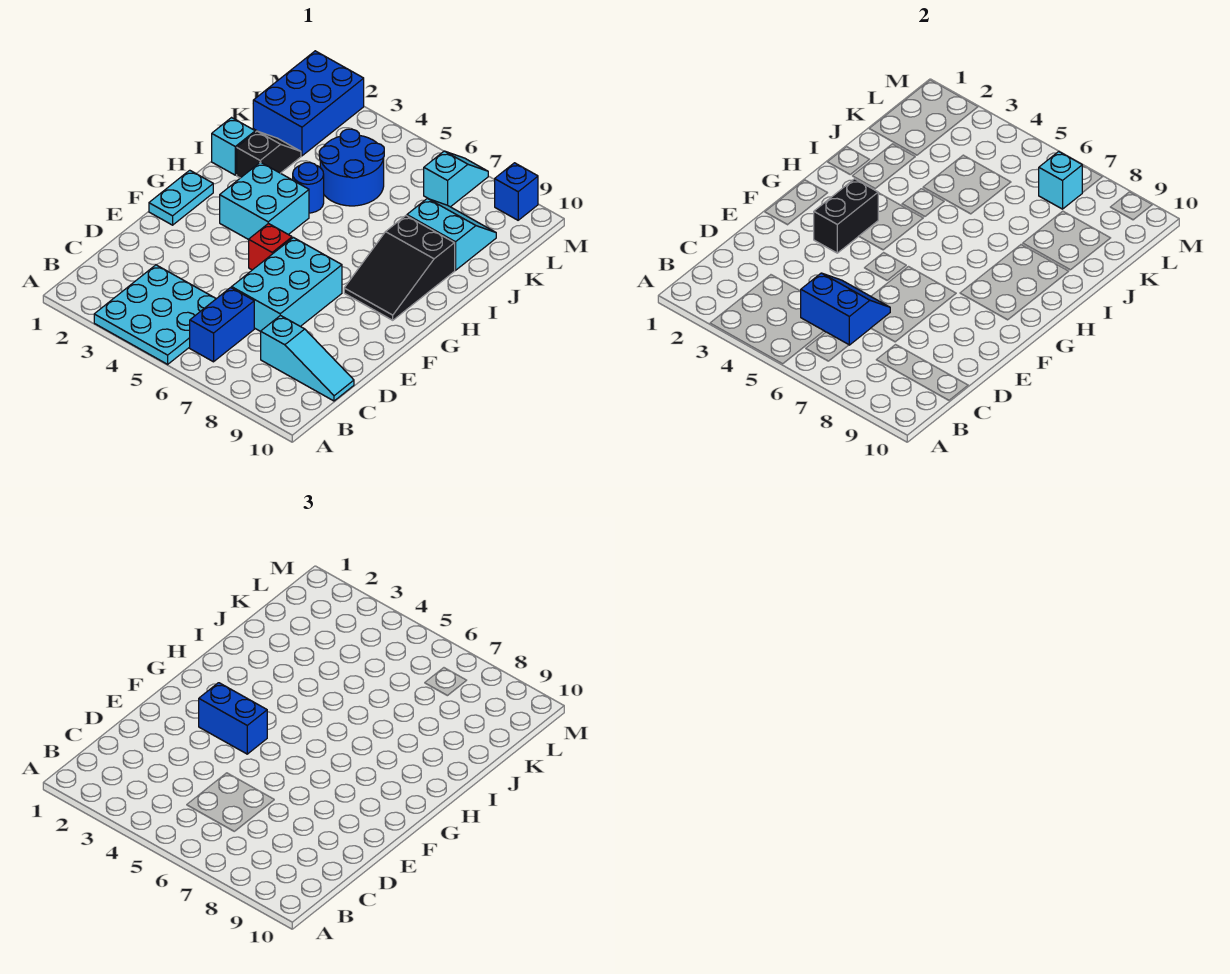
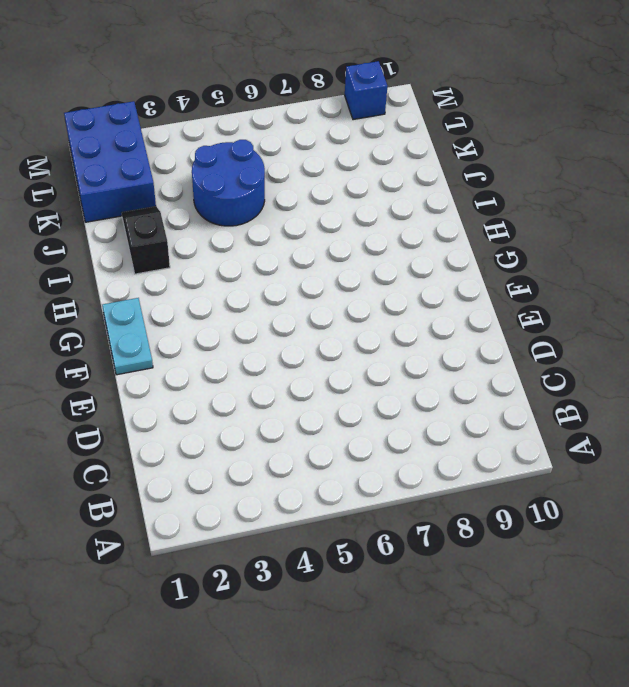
none -> cyan plate A3:C5 level 1
none -> blue brick B6:C6 level 1
none -> cyan slope C8:C10 level 1 top 8

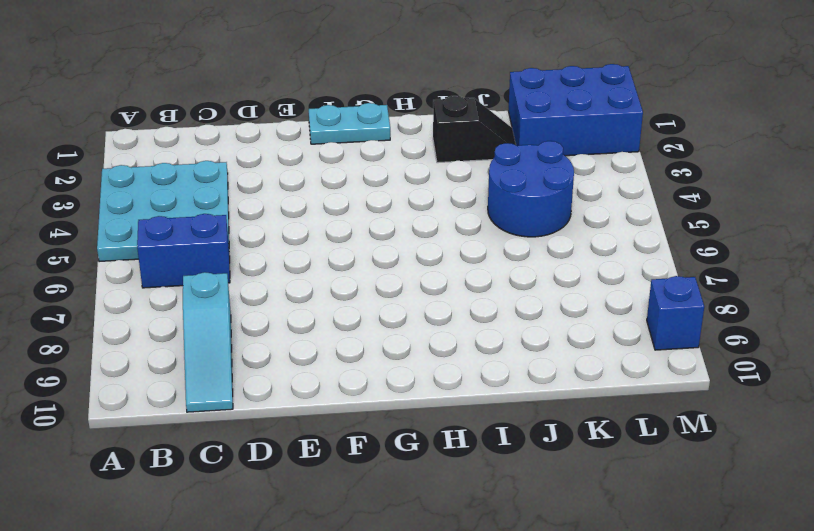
none -> cyan brick D6:F7 level 1
none -> red brick F5 level 1
none -> cyan brick G3:H4 level 1

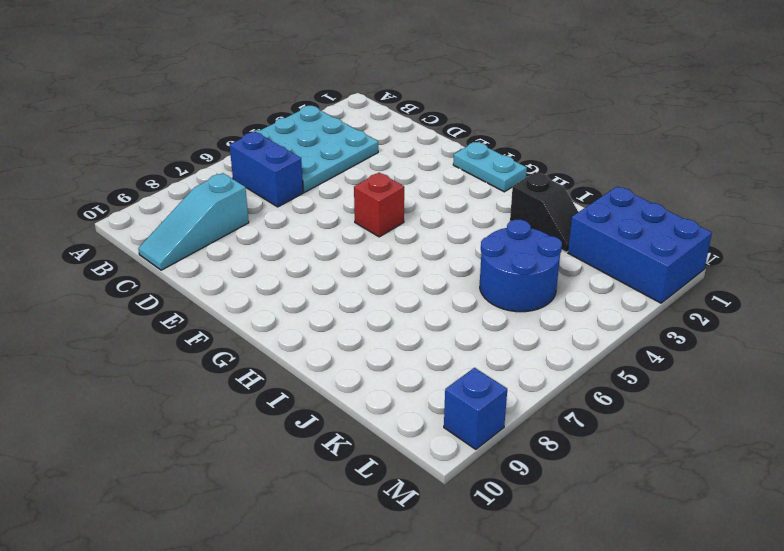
none -> cyan brick D6:F7 level 1
none -> cyan brick G3:H4 level 1
none -> black slope G8:I9 level 1 top I

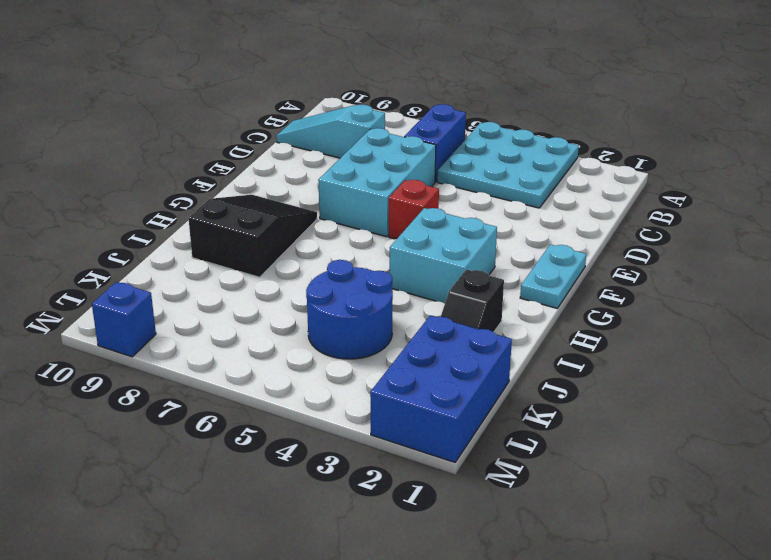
none -> cyan brick I1 level 1
none -> blue round brick I4 level 1
none -> cyan slope J8:K9 level 1 top J

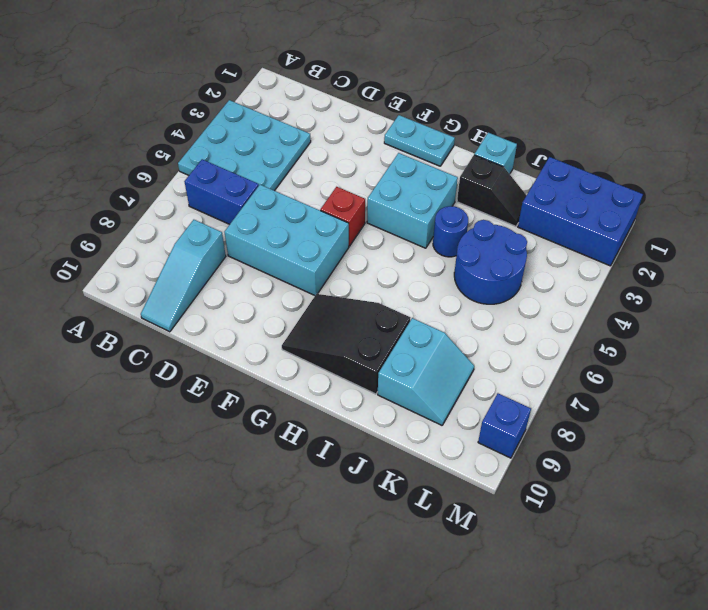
none -> cyan slope L7:M7 level 1 top L
none -> blue slope C5:D6 level 2 top C
none -> black brick F3:G3 level 2

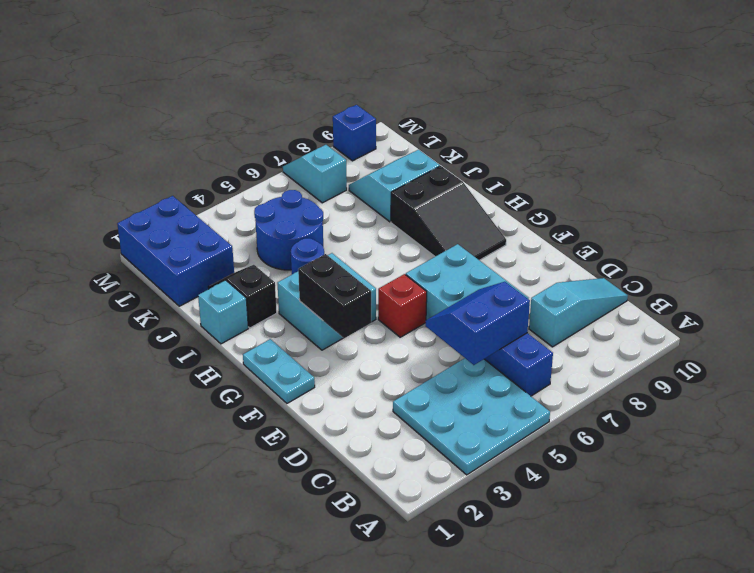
none -> cyan brick L7 level 2
none -> blue brick F3:F4 level 3

